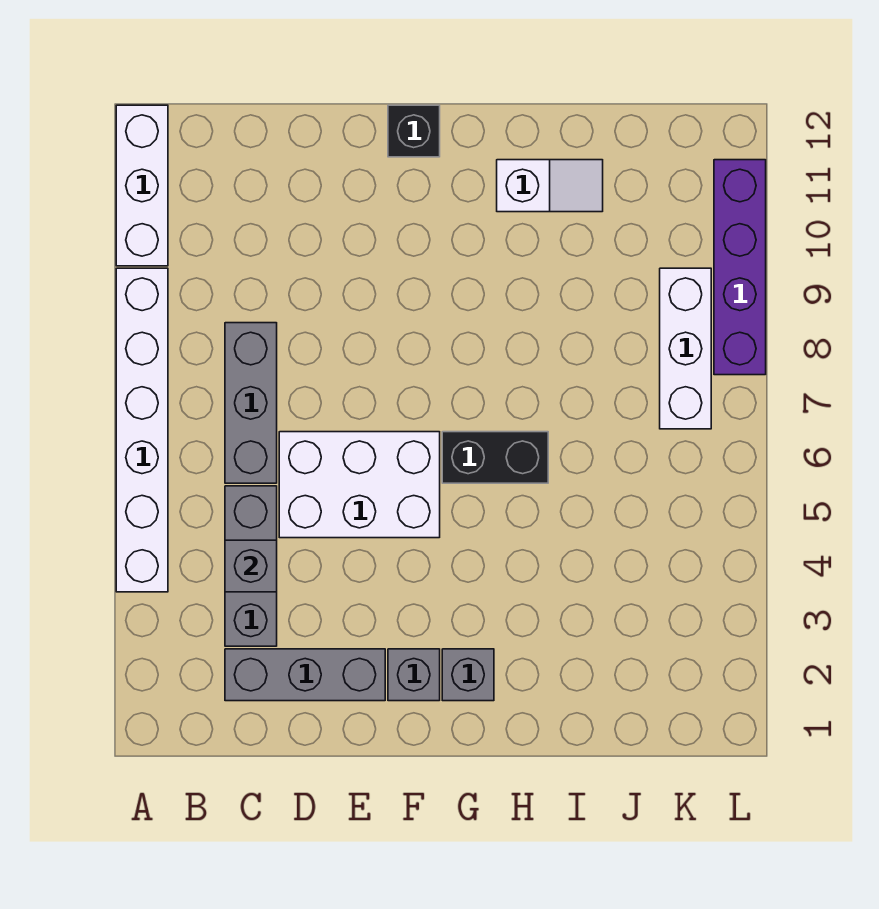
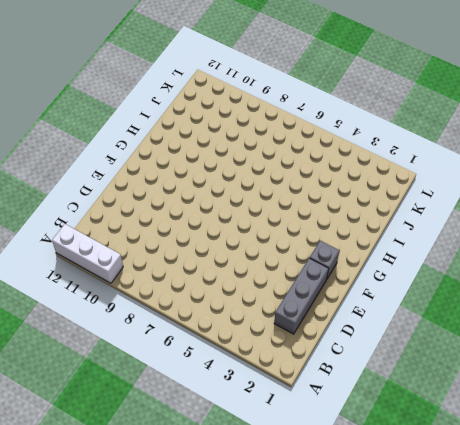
none -> white brick A4:A9 level 1
none -> grey brick C3:C5 level 1
none -> grey brick C6:C8 level 1

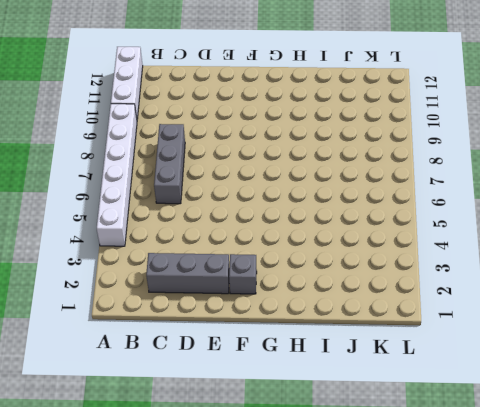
none -> grey brick C3:C5 level 1
none -> white brick D5:F6 level 1
none -> black brick F12 level 1

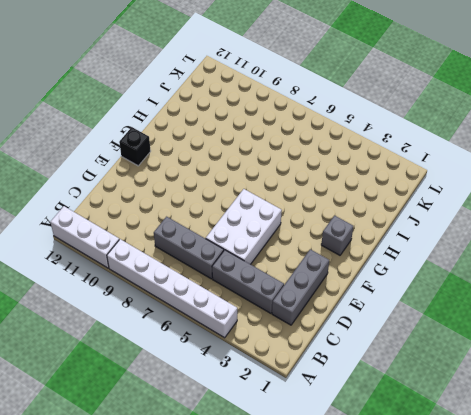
none -> grey brick F2 level 1
none -> black brick G6:H6 level 1
none -> white slope H11:I11 level 1 top H

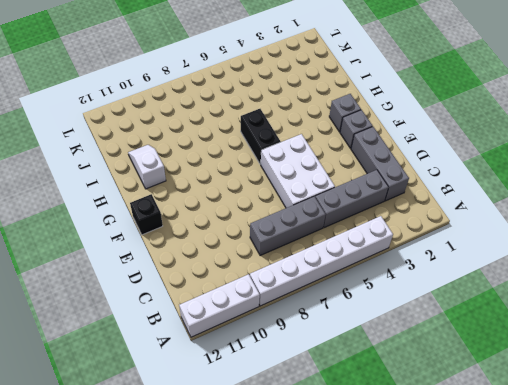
none -> white brick K7:K9 level 1
none -> purple brick L8:L11 level 1
none -> grey brick C4 level 2

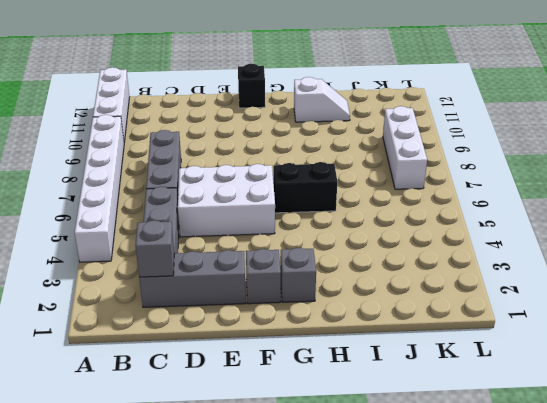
grey brick C2 level 2 -> grey brick C4 level 2
none -> purple brick L8:L11 level 1

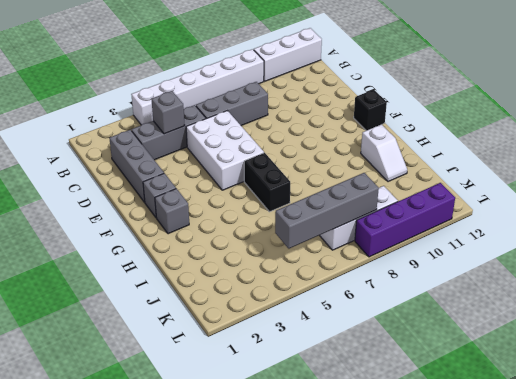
grey brick K5:K8 level 2 -> none

